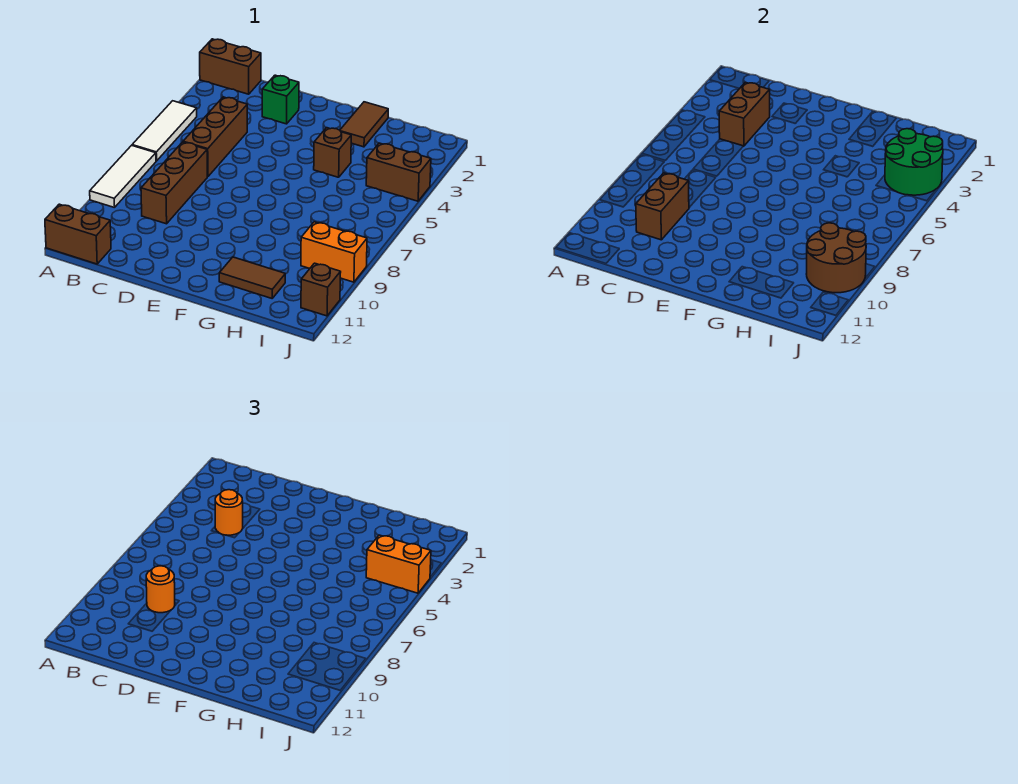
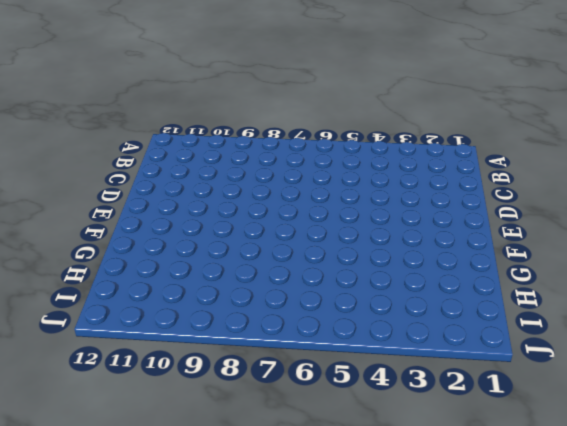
none -> brown brick A1:B1 level 1
none -> white tile A4:A6 level 1
none -> white tile A7:A9 level 1

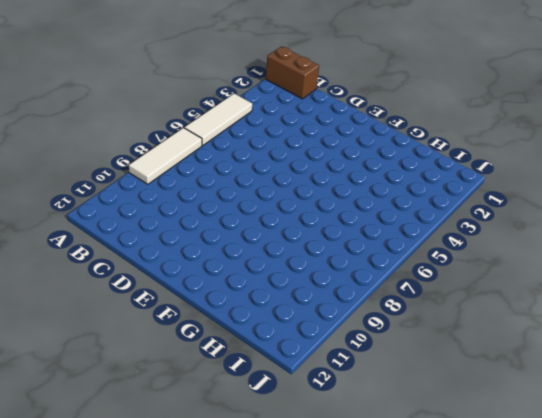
none -> brown brick A12:B12 level 1
none -> brown brick C4:C6 level 1
none -> brown brick C7:C9 level 1

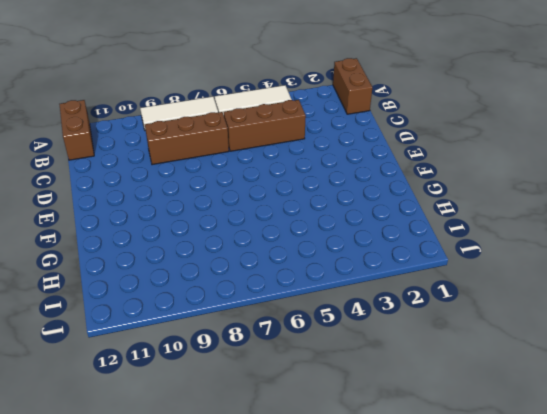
none -> green brick D2 level 1
none -> brown tile G1:G2 level 1
none -> brown brick G4 level 1

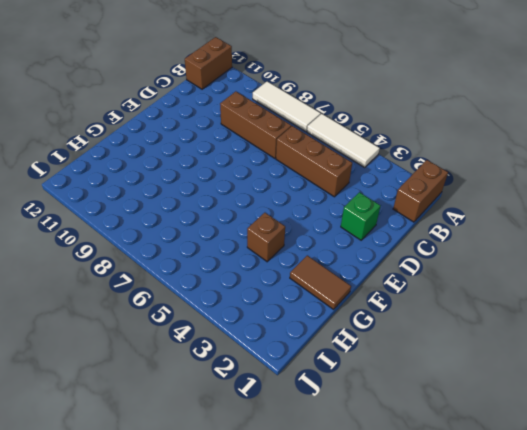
none -> brown tile G11:H11 level 1
none -> brown brick I4:J4 level 1
none -> orange brick I9:J9 level 1

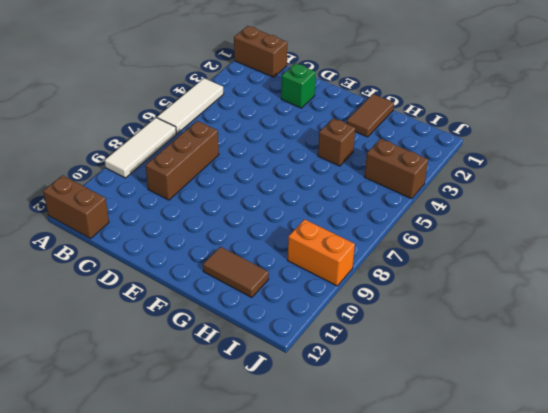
none -> brown brick C4:C6 level 1
none -> brown brick J11 level 1
none -> brown brick C3:C4 level 2

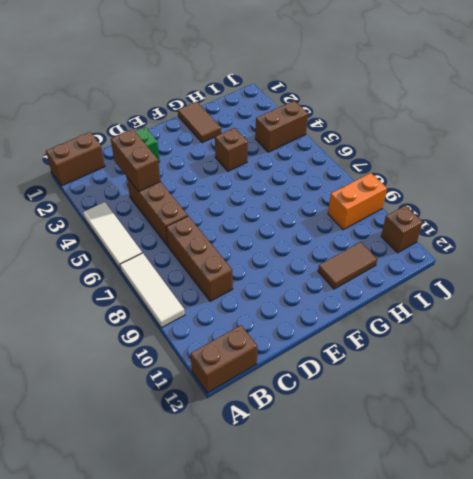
none -> brown brick C9:C10 level 2
none -> green round brick I3:J4 level 2
none -> brown round brick I9:J10 level 2

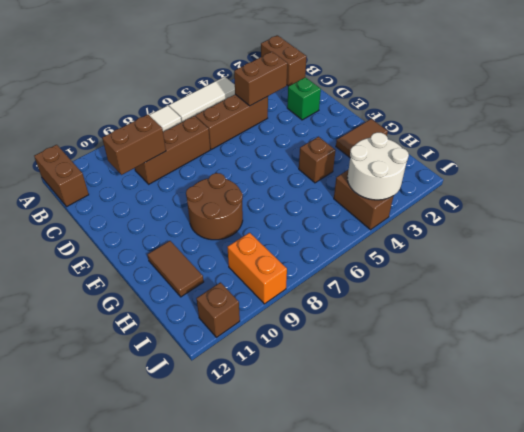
brown round brick F8:G9 level 1 -> brown round brick I9:J10 level 2
white round brick I3:J4 level 2 -> green round brick I3:J4 level 2
none -> orange round brick C4 level 3
none -> orange round brick C9 level 3
none -> orange brick I4:J4 level 3

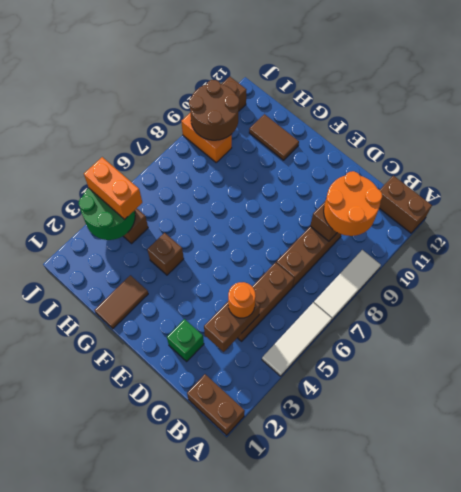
orange round brick B9:C10 level 3 -> orange round brick C9 level 3

